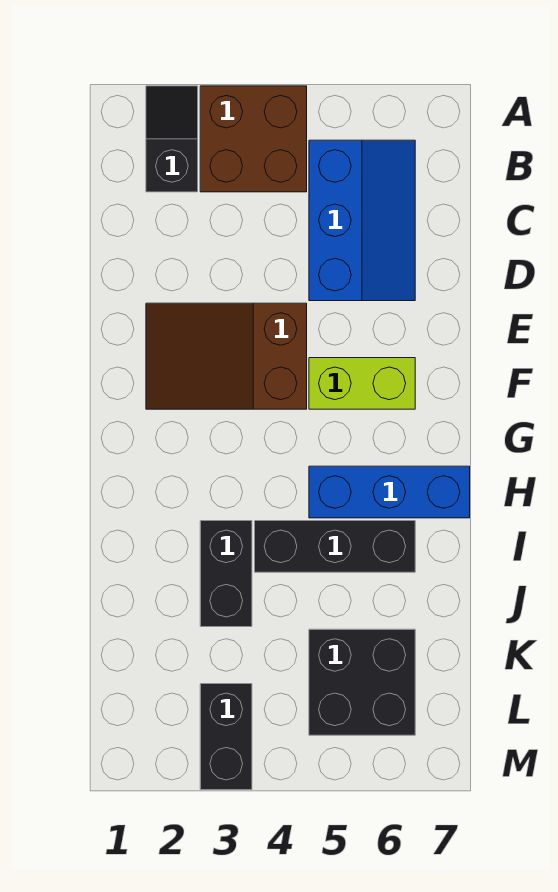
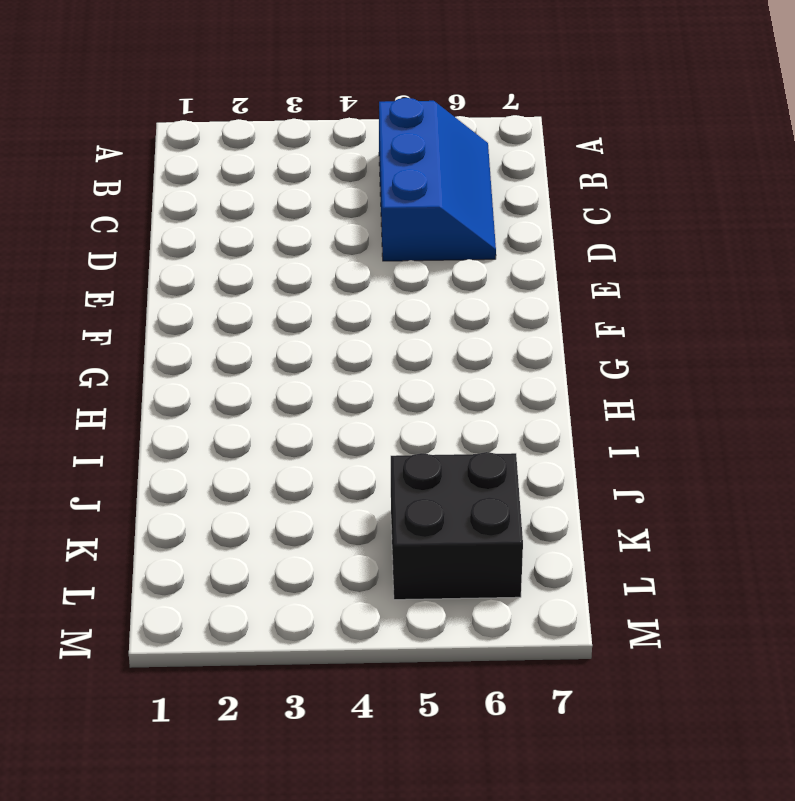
none -> black slope A2:B2 level 1 top B
none -> brown brick A3:B4 level 1

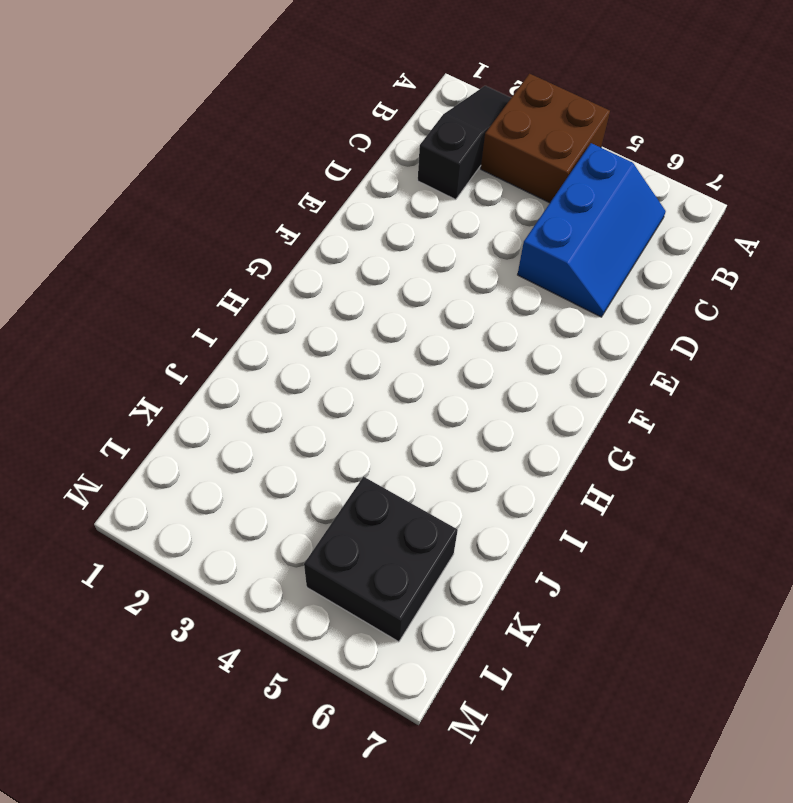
black slope A2:C2 level 1 top C -> black slope A2:B2 level 1 top B
none -> brown slope E2:F4 level 1 top 4
none -> lime brick F5:F6 level 1

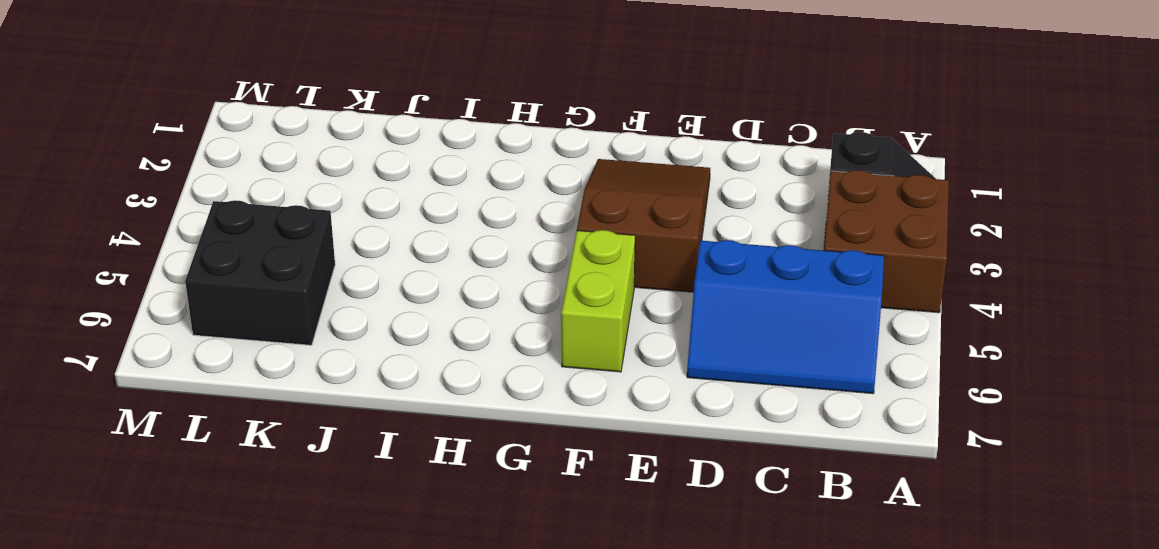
none -> blue brick H5:H7 level 1
none -> black brick I3:J3 level 1

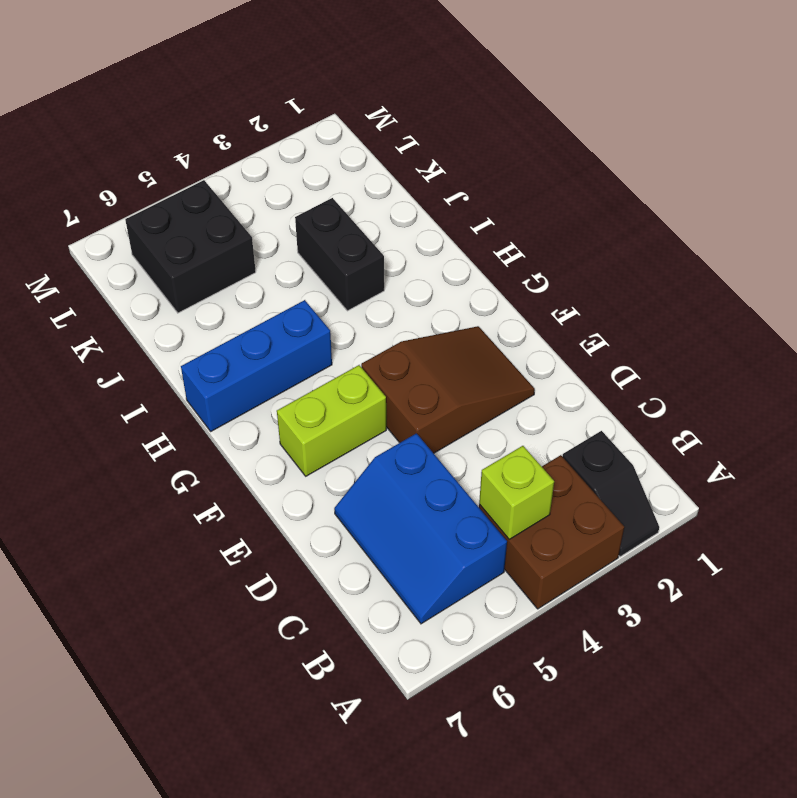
lime brick B4 level 2 -> none
none -> black brick I4:I6 level 1
none -> black brick L3:M3 level 1

